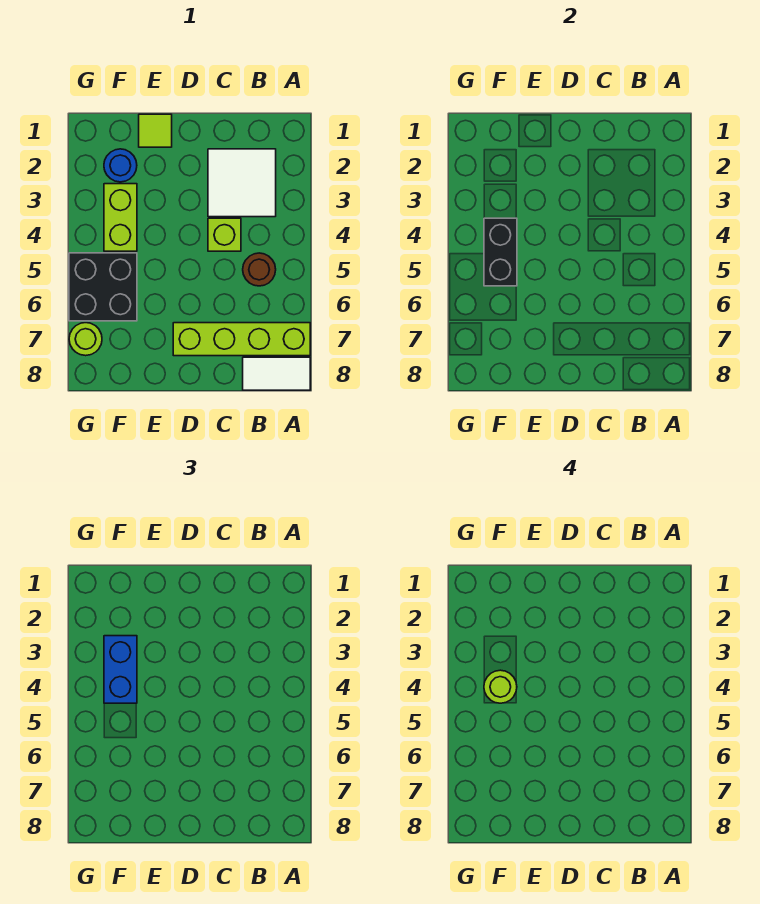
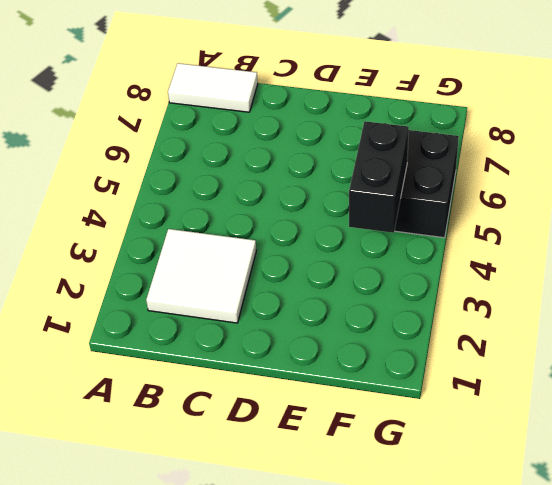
none -> lime brick A7:D7 level 1
none -> brown round brick B5 level 1
none -> lime brick C4 level 1

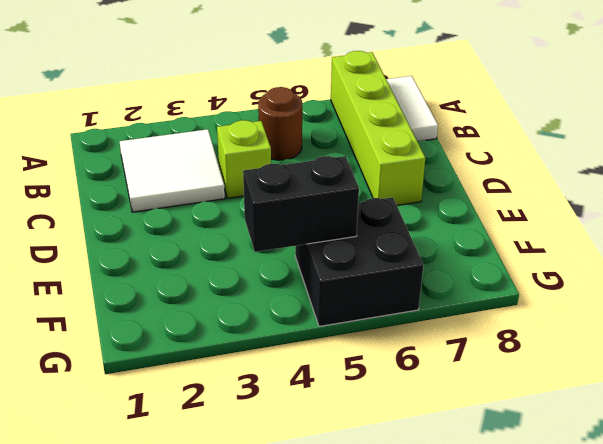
none -> lime tile E1 level 1
none -> blue round brick F2 level 1
none -> lime brick F3:F4 level 1

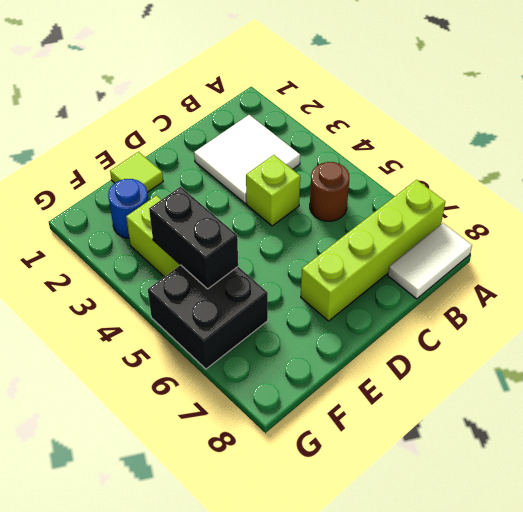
none -> lime round brick G7 level 1
none -> blue brick F3:F4 level 3
none -> lime round brick F4 level 4

